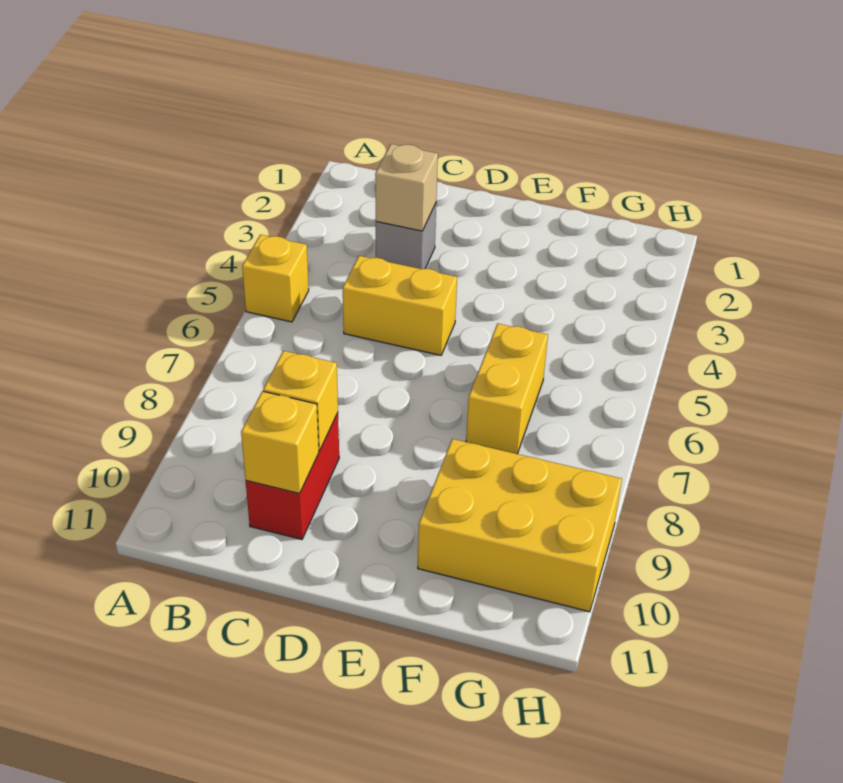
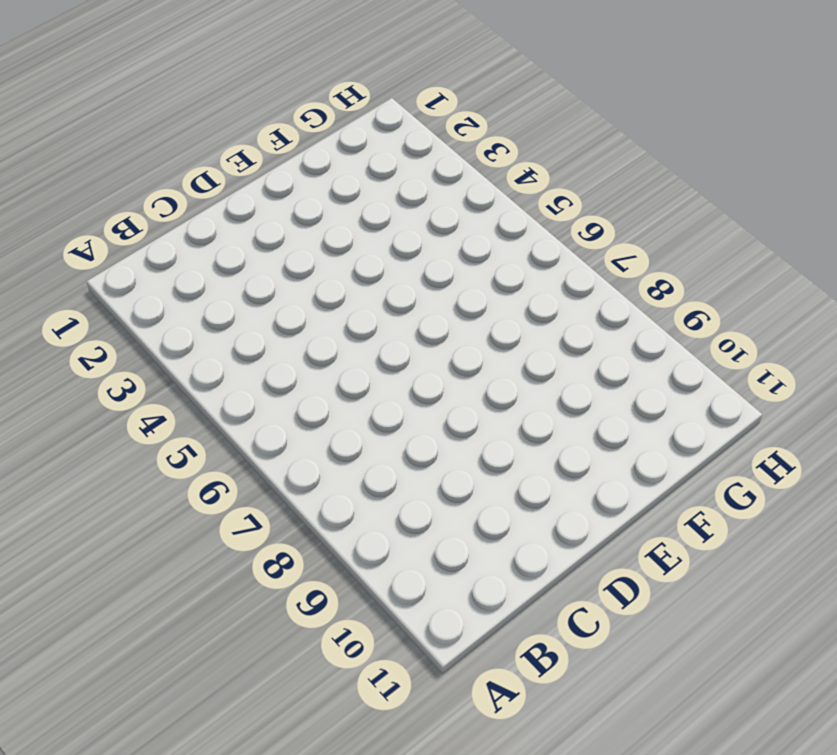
none -> yellow brick A5 level 1
none -> grey brick C3 level 1

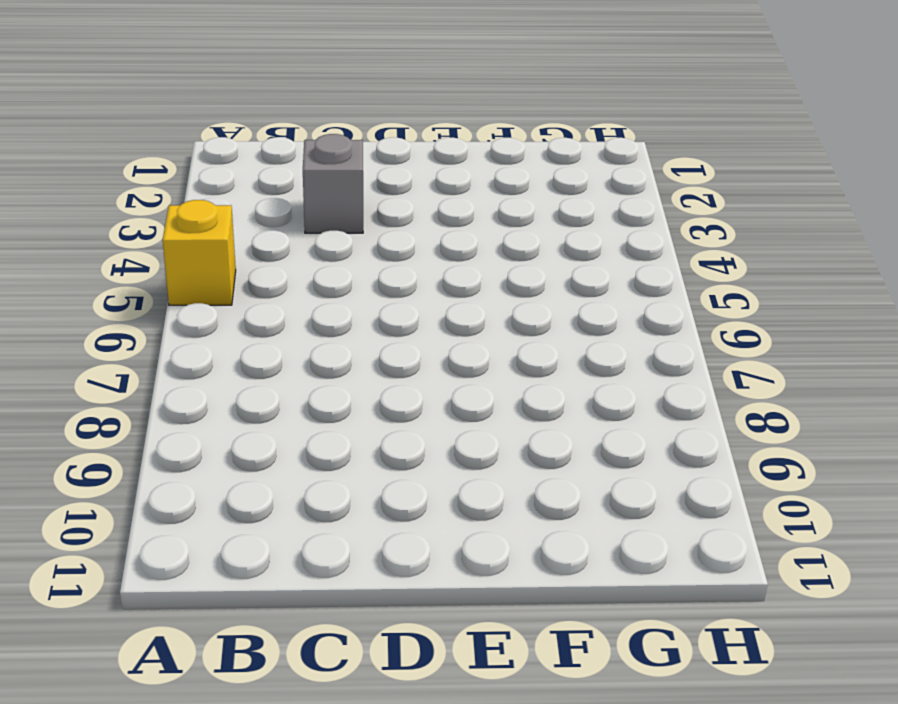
none -> yellow brick C5:D5 level 1
none -> red brick C9:C10 level 1

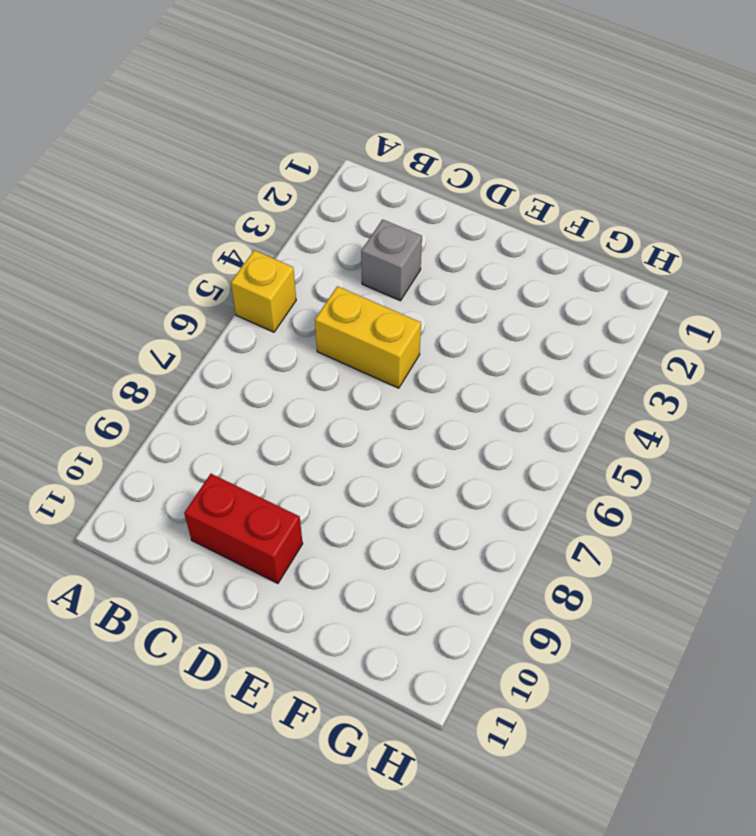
red brick C10:D10 level 1 -> red brick C9:C10 level 1
none -> yellow brick F6:F7 level 1
none -> yellow brick F9:H10 level 1

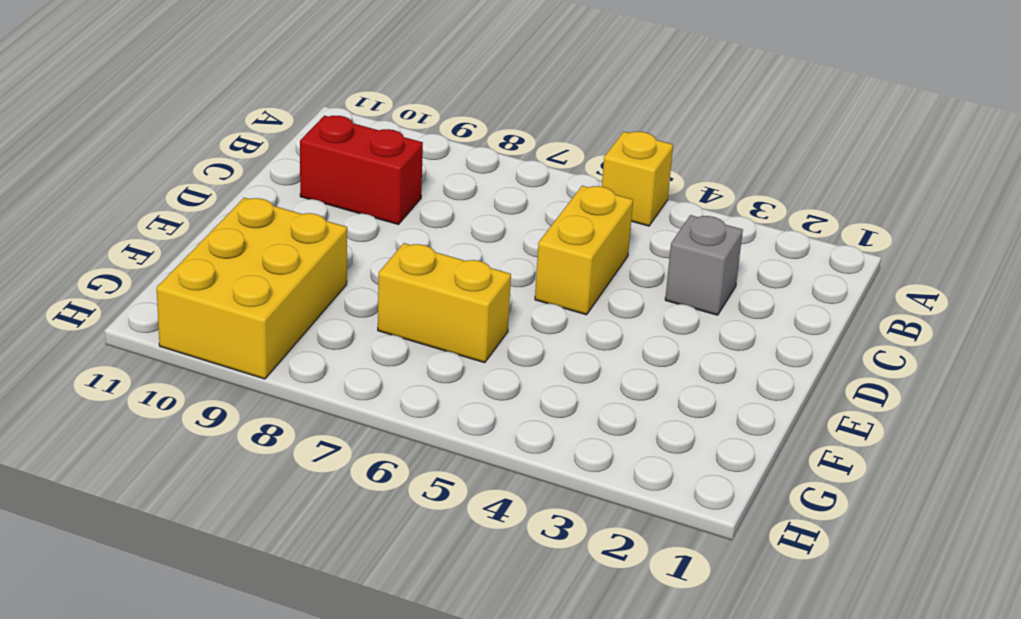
none -> tan brick C3 level 2
none -> yellow brick C9 level 2

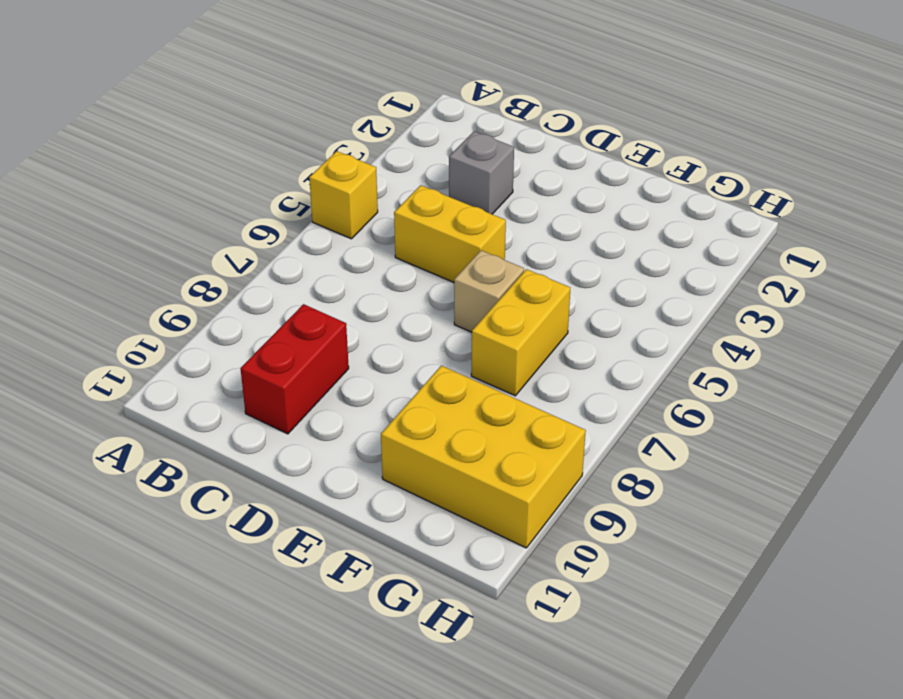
tan brick E6 level 1 -> tan brick C3 level 2
none -> yellow brick C9 level 2
none -> yellow brick C10 level 2

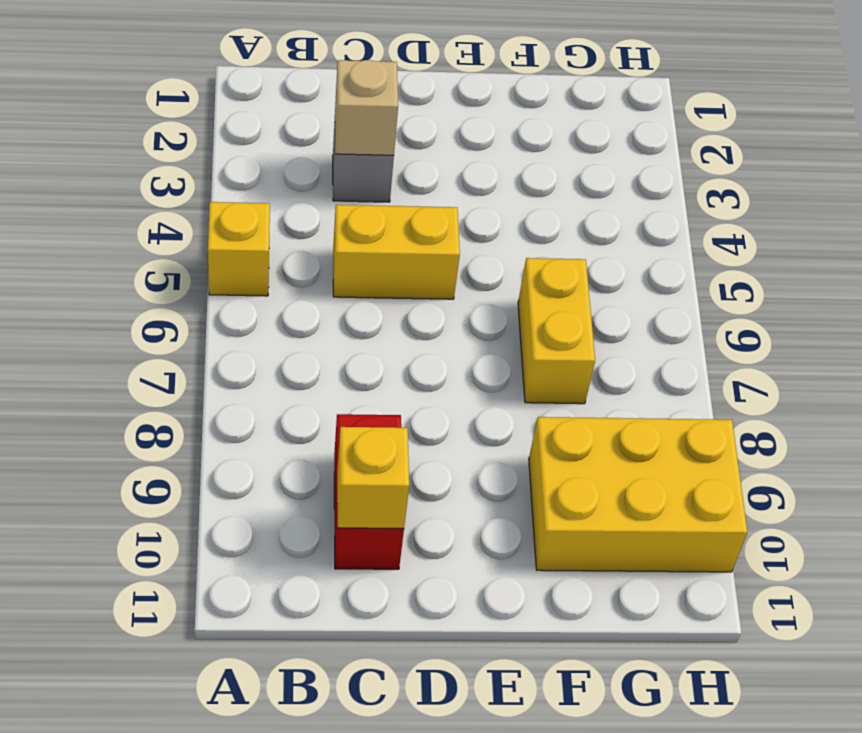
none -> yellow brick C9 level 2

